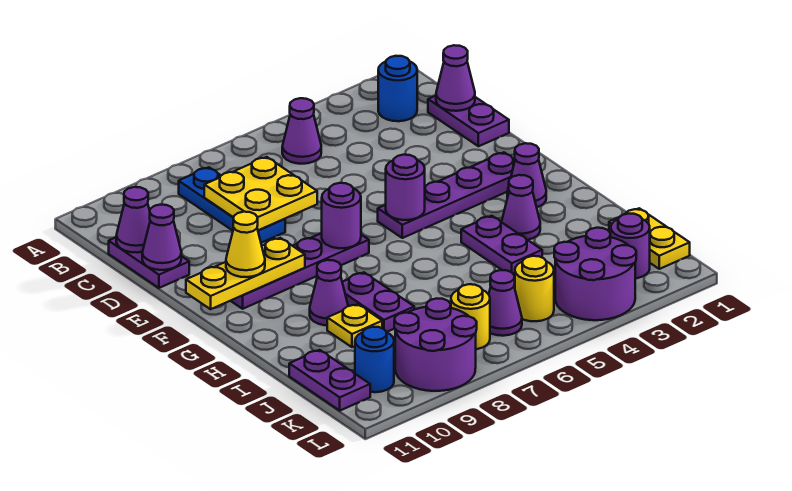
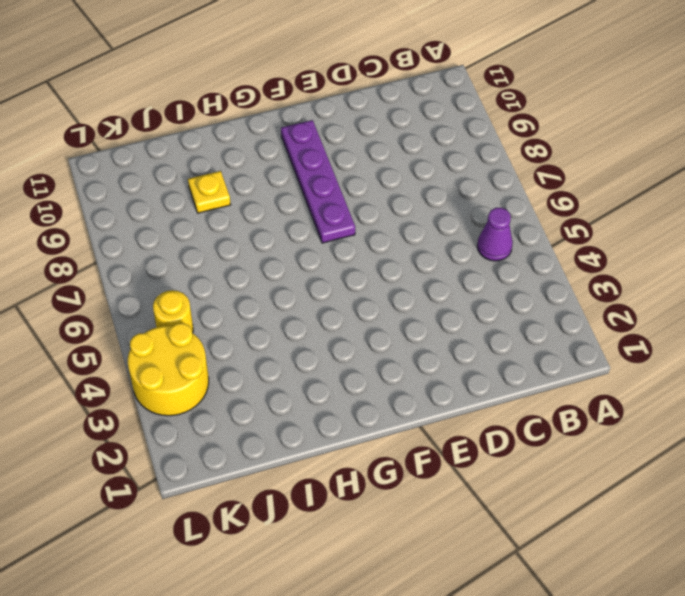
yellow round brick K3:L4 level 1 -> purple round brick K3:L4 level 1
none -> blue round brick B2 level 1
none -> blue plate B8:D8 level 1
none -> purple plate C1:D1 level 1
none -> purple plate C11:D11 level 1

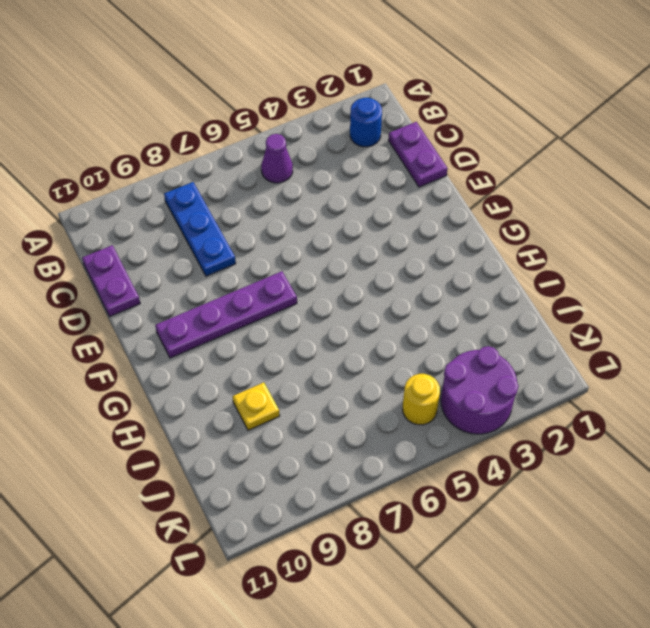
none -> purple plate F2:F5 level 1
none -> purple cone G2 level 1
none -> purple cone H3 level 1
none -> purple plate H4:I4 level 1

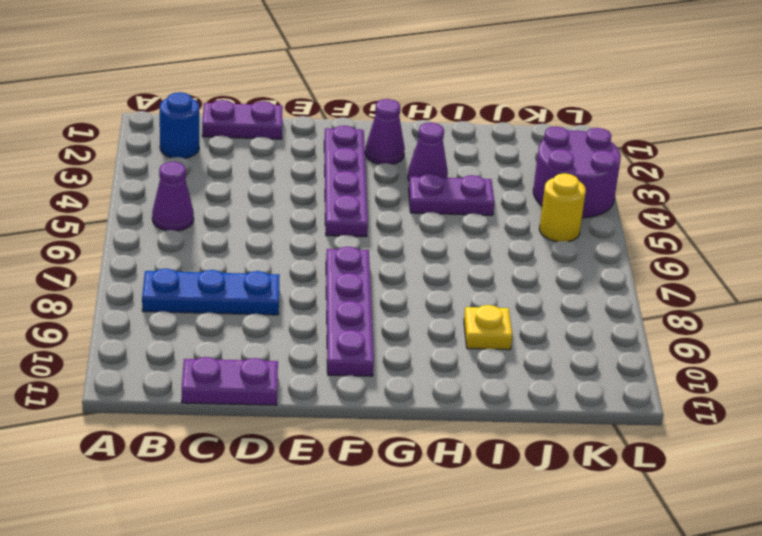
none -> purple plate H8:I8 level 1
none -> purple cone H9 level 1
none -> yellow plate J1:K1 level 1
none -> purple plate J11:K11 level 1

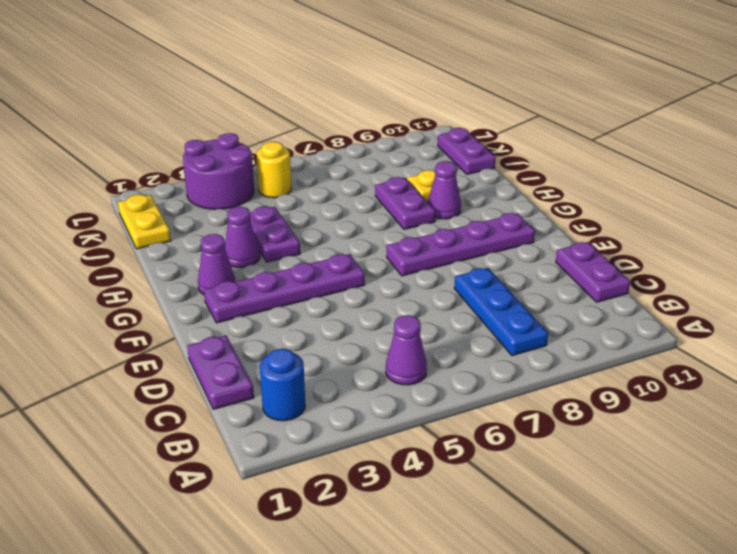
none -> purple round brick K2 level 1
none -> purple cone K6 level 1
none -> yellow round brick K7 level 1
none -> purple round brick K8:L9 level 1

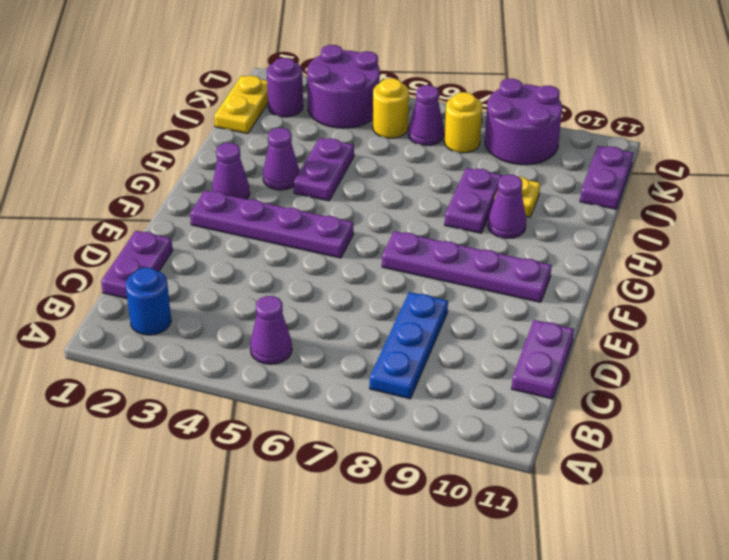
none -> blue round brick K10 level 1
none -> purple cone C1 level 2
none -> yellow plate C7:D8 level 2
none -> purple cone C11 level 2

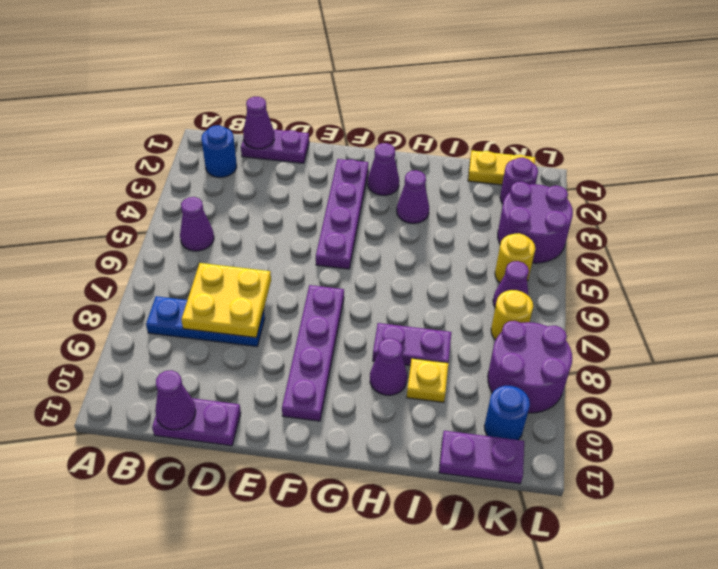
none -> purple plate H4:I4 level 1
none -> purple cone D11 level 2
none -> purple round brick F5 level 2
none -> purple round brick F7 level 2

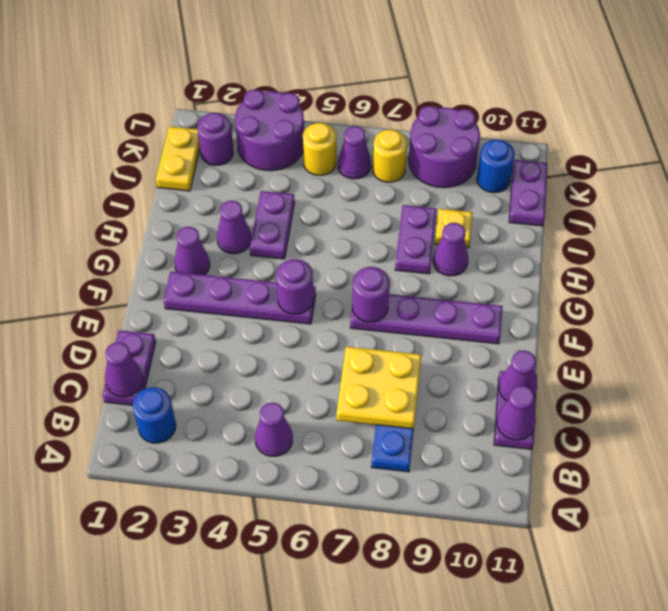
none -> yellow plate F9:F11 level 2
none -> yellow cone F10 level 3

